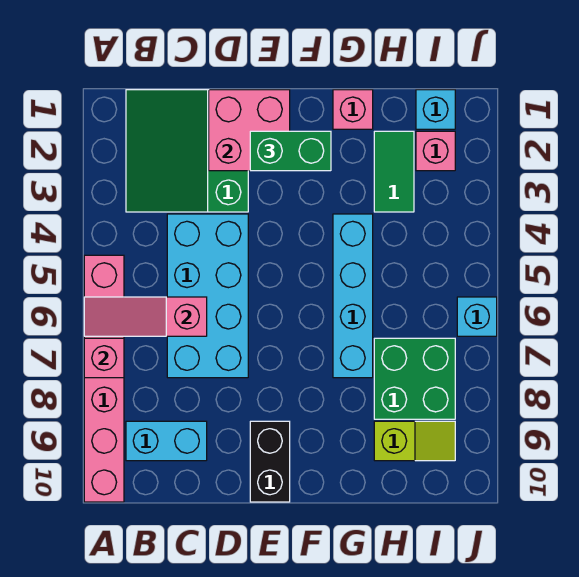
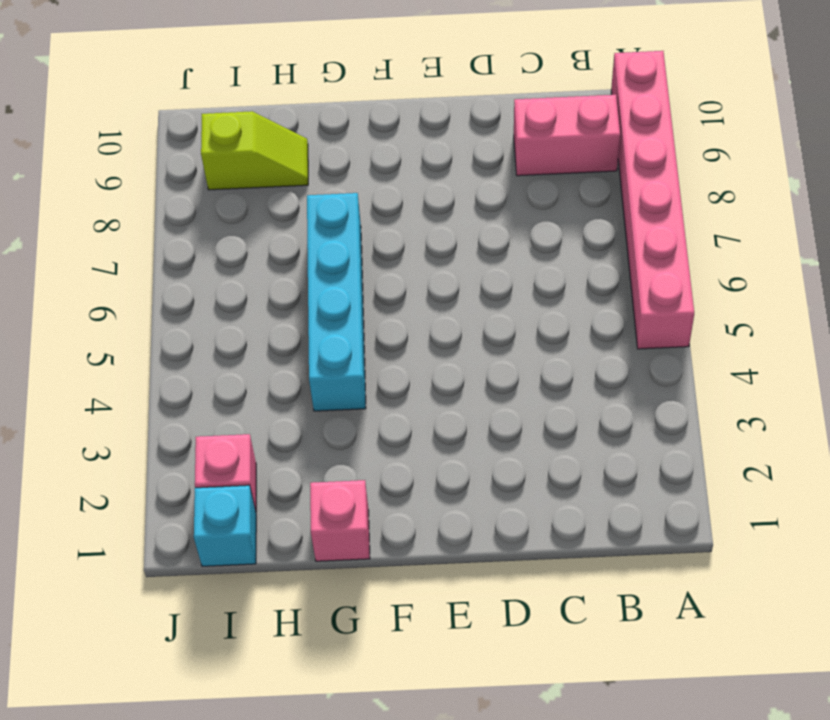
pink brick B9:C9 level 1 -> cyan brick B9:C9 level 1
lime slope H9:I9 level 1 top I -> lime slope H9:I9 level 1 top H
none -> green slope B1:D3 level 1 top D
none -> cyan brick C4:D7 level 1
none -> black brick E9:E10 level 1

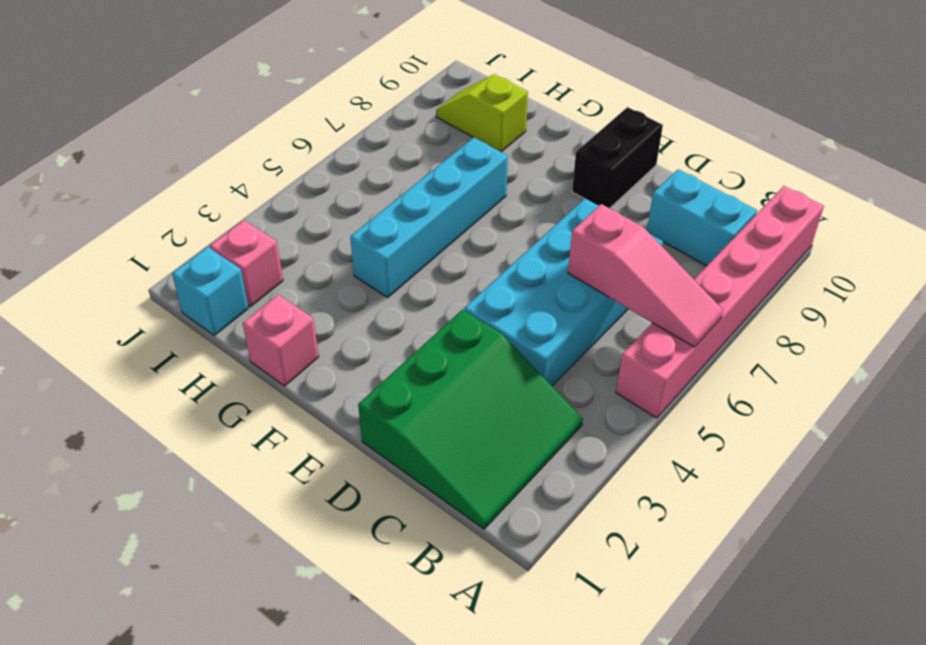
none -> green tile H2:H3 level 1
none -> green brick H7:I8 level 1
none -> cyan brick J6 level 1

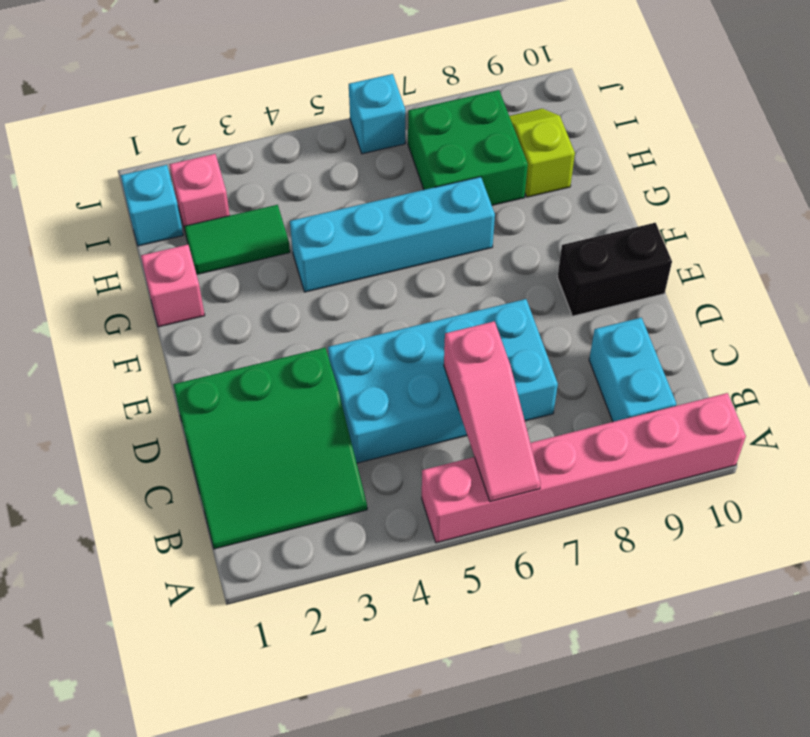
none -> pink brick A7 level 2
none -> pink brick D1:E2 level 2
none -> green brick E2:F2 level 3

